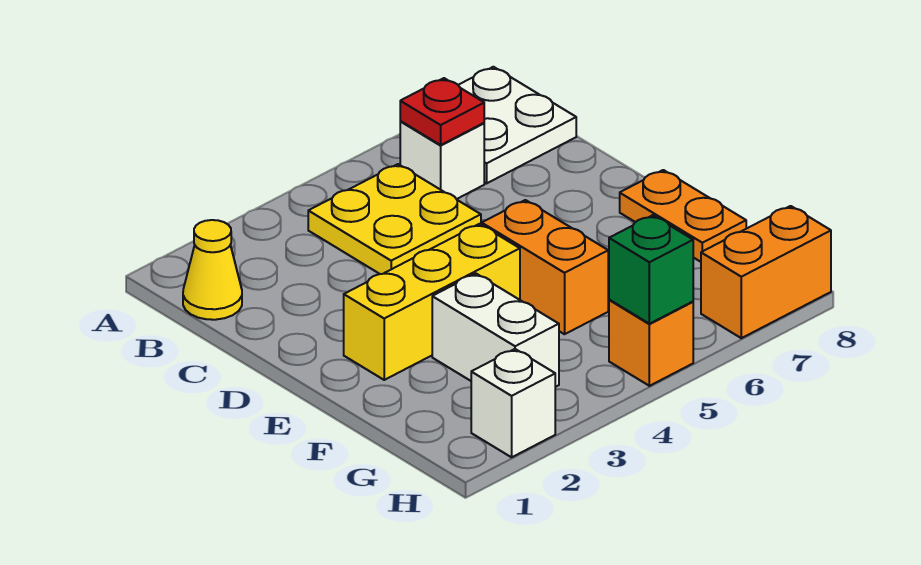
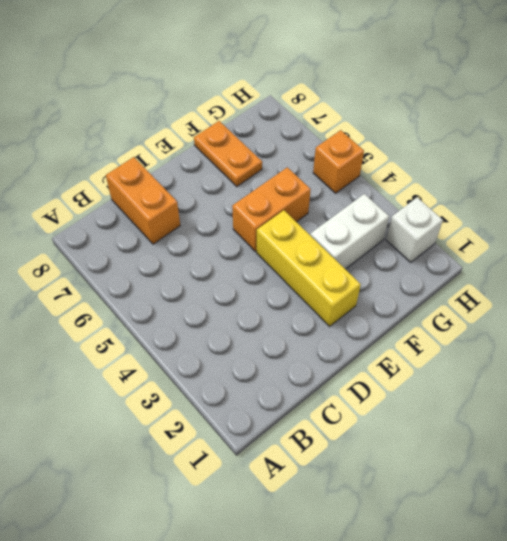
orange brick C7:C8 level 1 -> orange brick H7:H8 level 1
orange plate F7:F8 level 1 -> orange plate E8:F8 level 1
none -> white plate A7:B8 level 1
none -> yellow cone B1 level 1
none -> yellow plate B4:C5 level 1

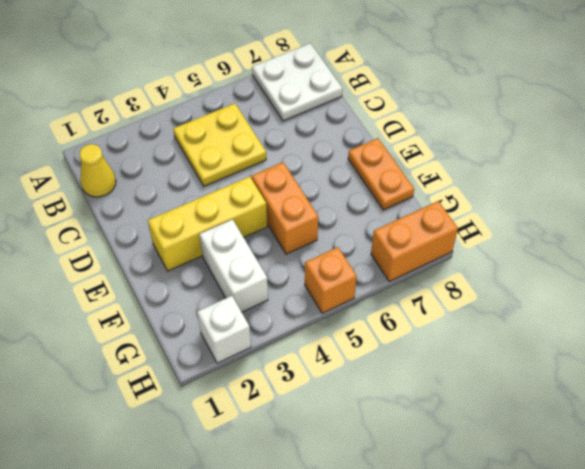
none -> white brick B6 level 1
none -> red plate B6 level 2
none -> green brick H5 level 2

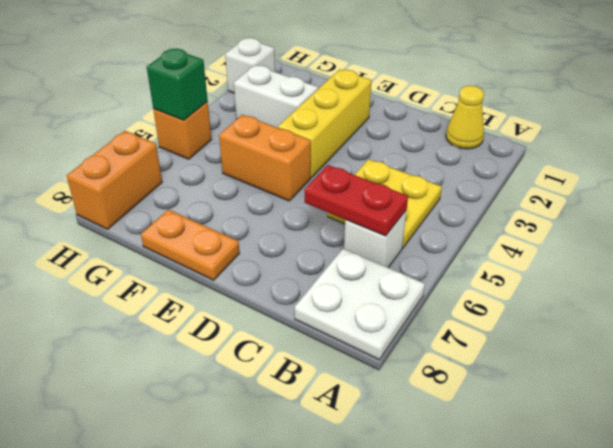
red plate B6:C6 level 2 -> red plate B6 level 2

